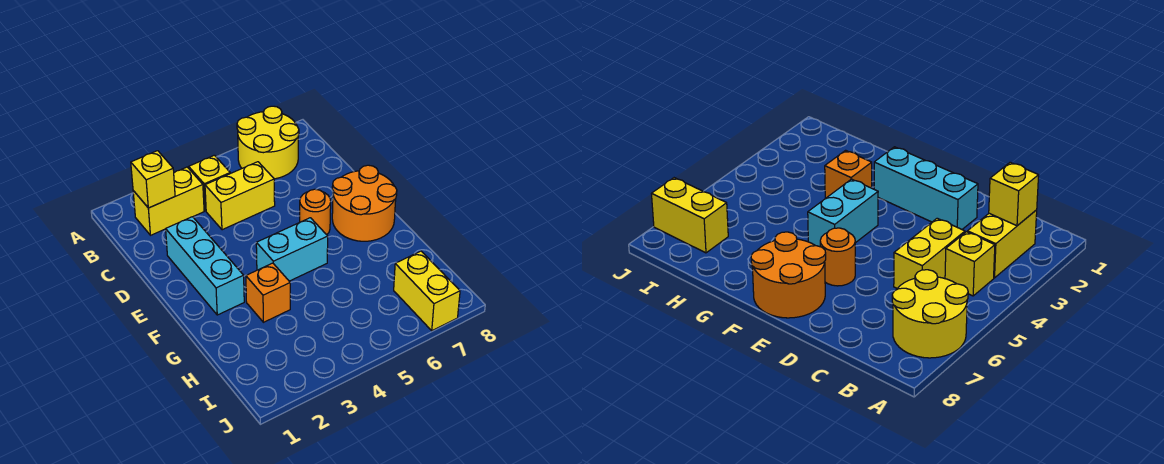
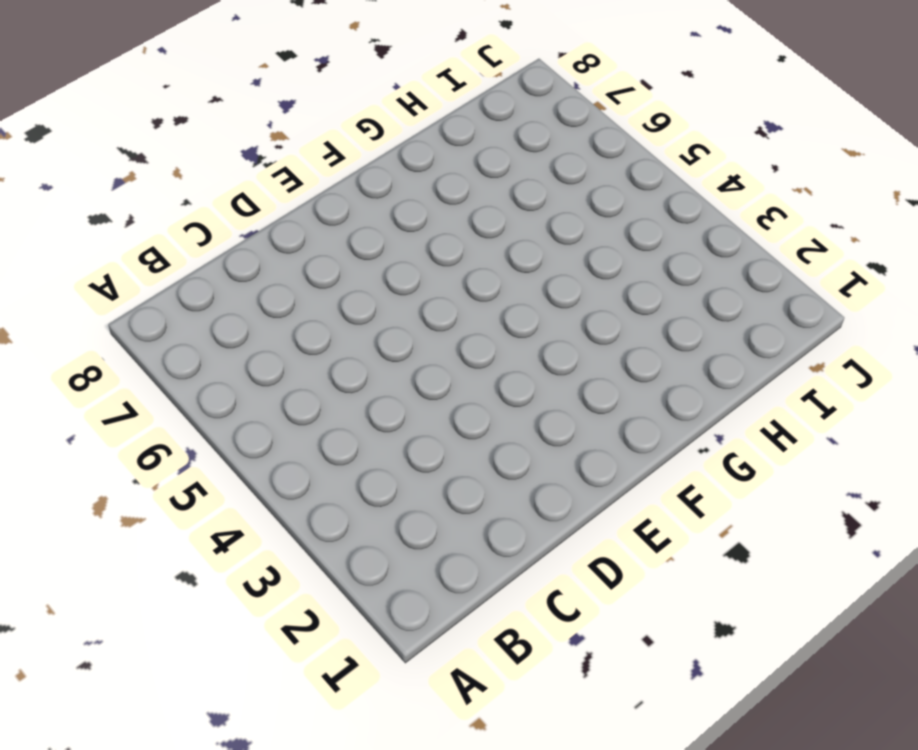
none -> yellow round brick A6:B7 level 1
none -> yellow brick B2:B3 level 1

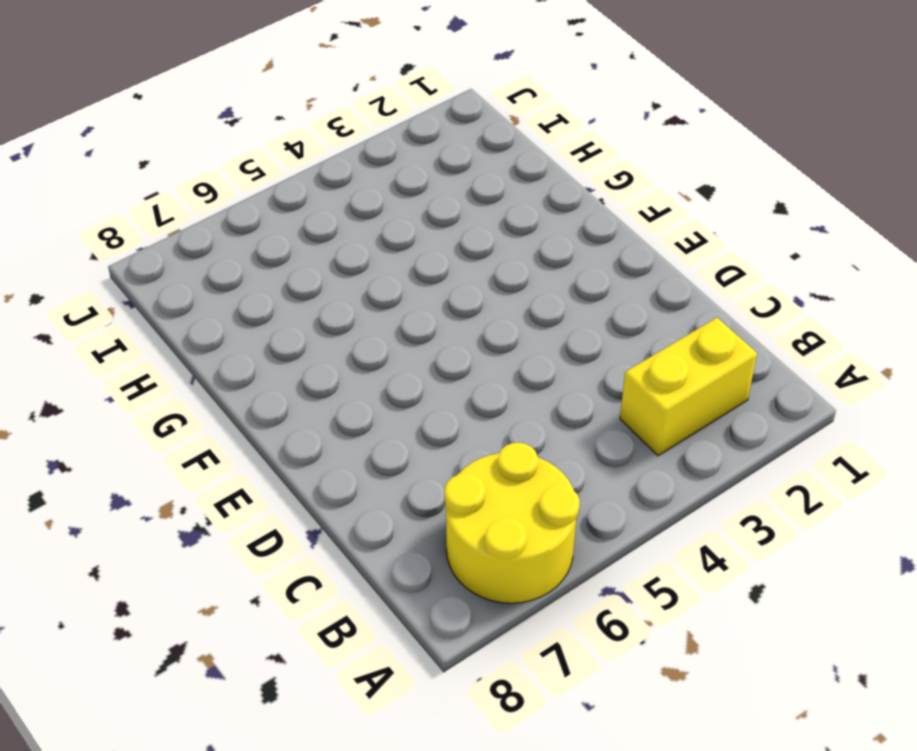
none -> yellow brick B4 level 1
none -> yellow brick C4:C5 level 1

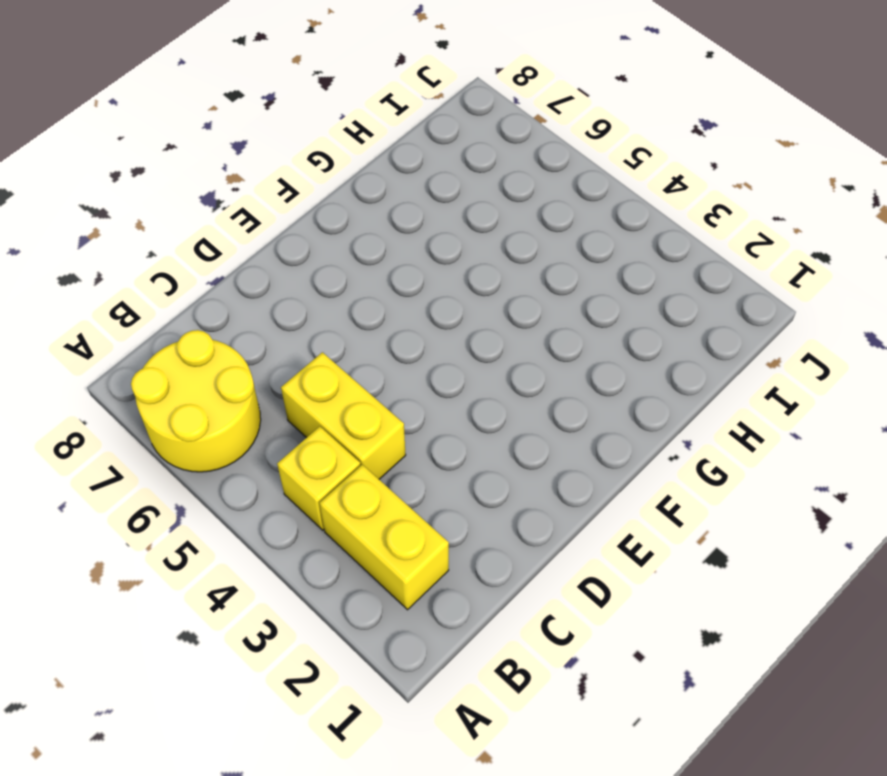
none -> cyan brick D2:F2 level 1
none -> orange round brick E6 level 1

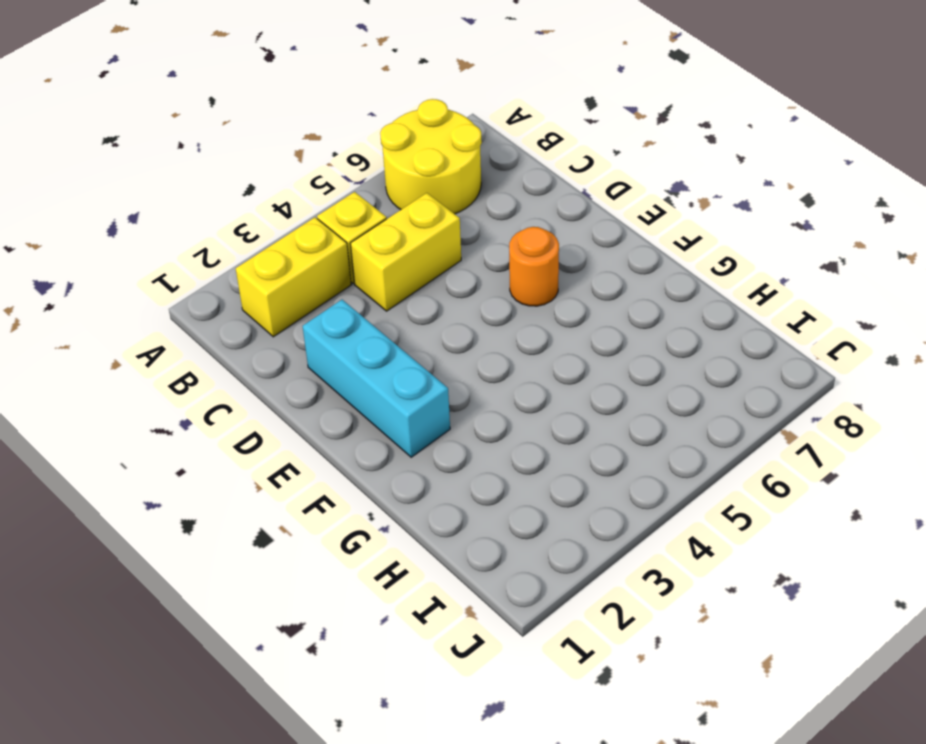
none -> orange round brick E7:F8 level 1
none -> cyan brick F4:F5 level 1

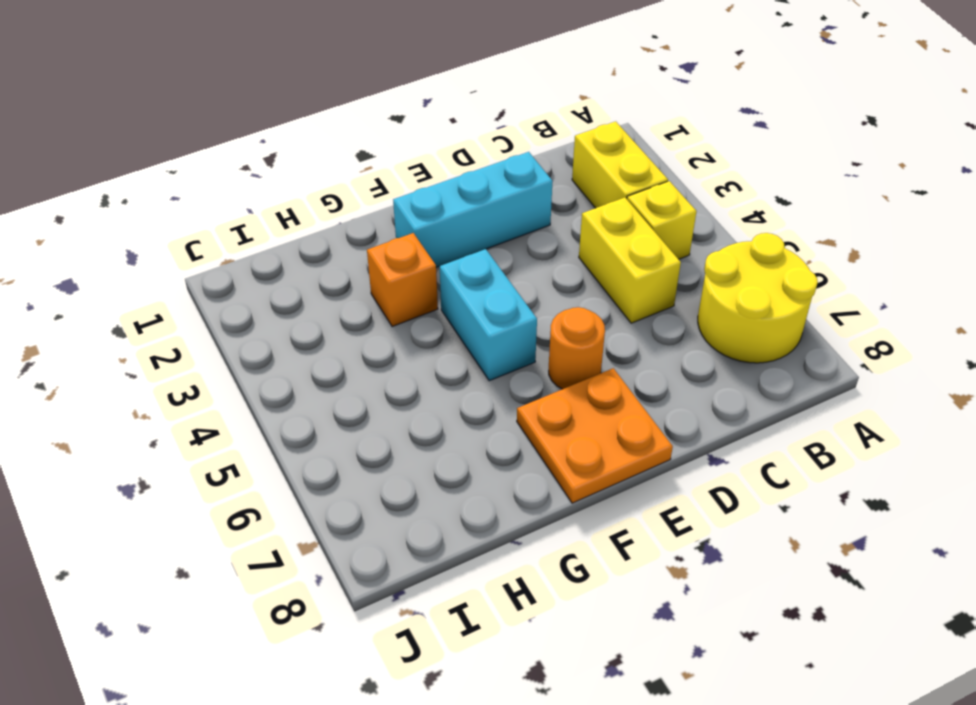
orange plate E7:F8 level 1 -> orange round brick E7:F8 level 1
none -> yellow brick I7:J7 level 1
none -> yellow brick B2 level 2

